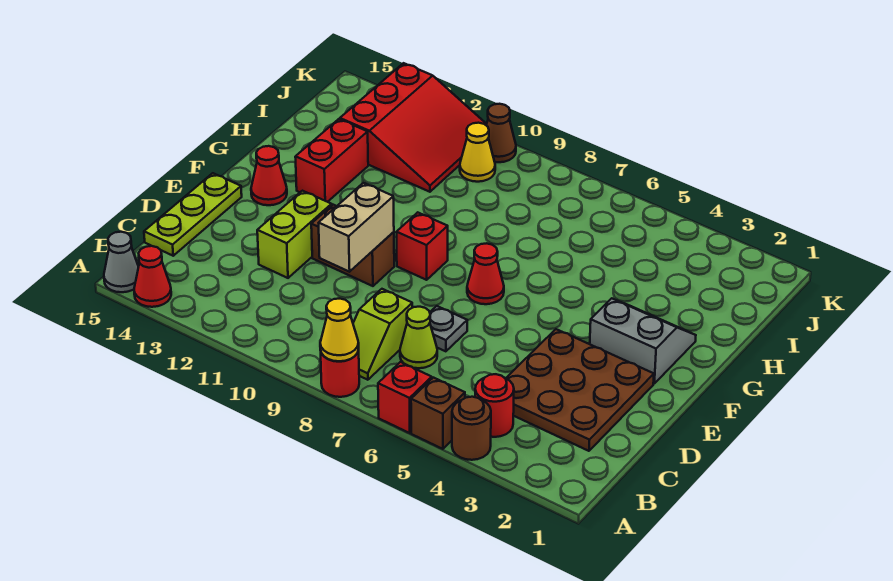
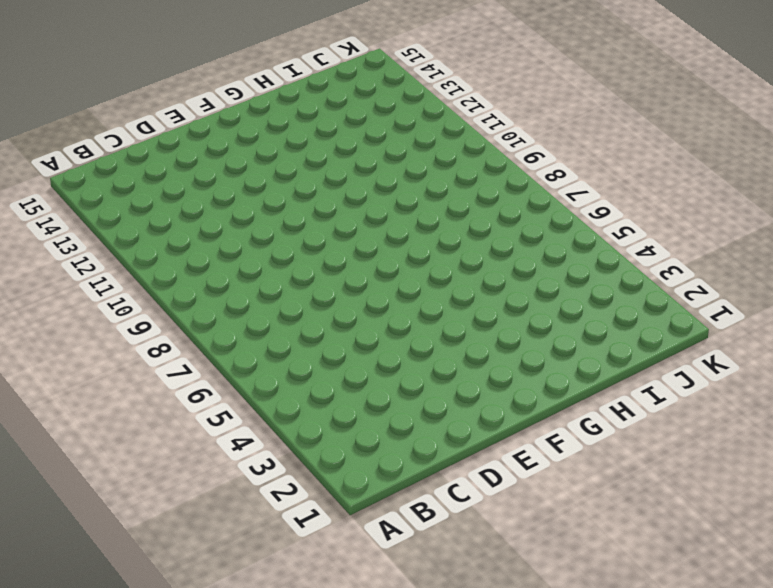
none -> brown round brick A4 level 1
none -> brown brick A5 level 1
none -> red brick A6 level 1

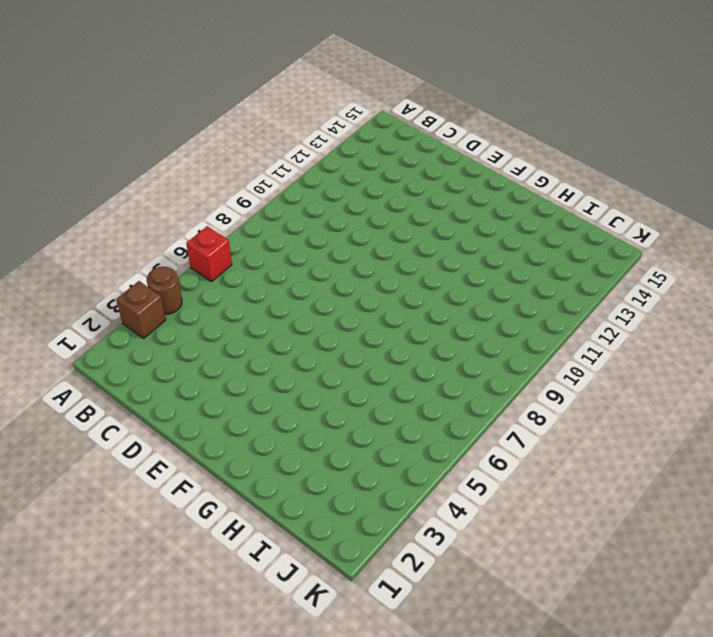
brown brick A3 level 1 -> brown brick A5 level 1
none -> red round brick A8 level 1
none -> red cone A14 level 1
none -> grey cone A15 level 1

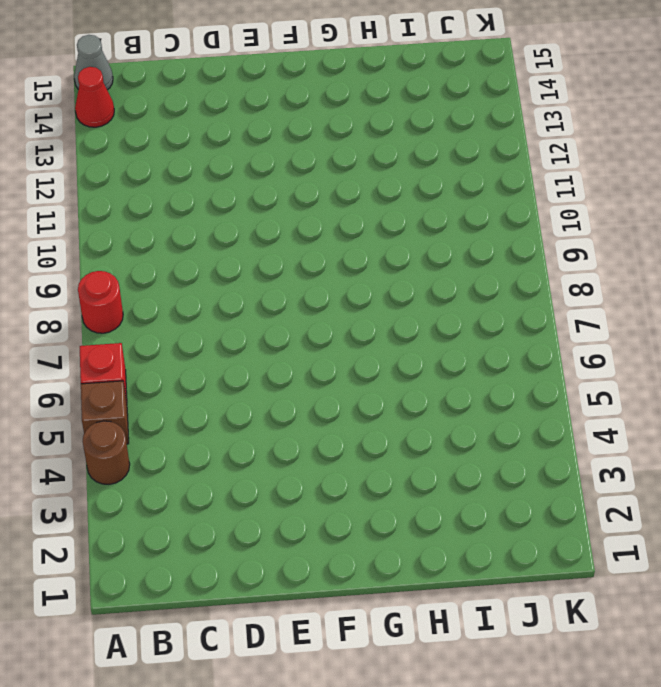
none -> red round brick B4 level 1
none -> lime slope B8:C8 level 1 top C
none -> brown plate C2:E4 level 1

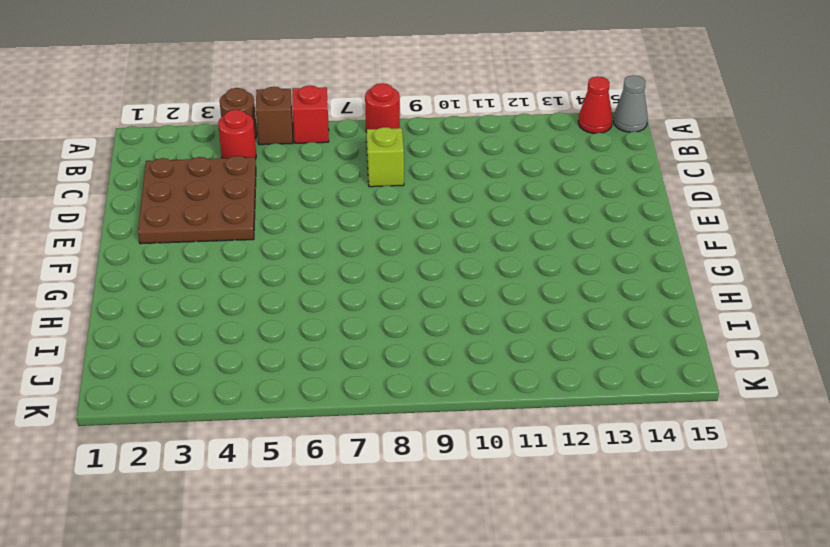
none -> lime cone C7 level 1
none -> lime plate C15:E15 level 1
none -> grey plate D7 level 1

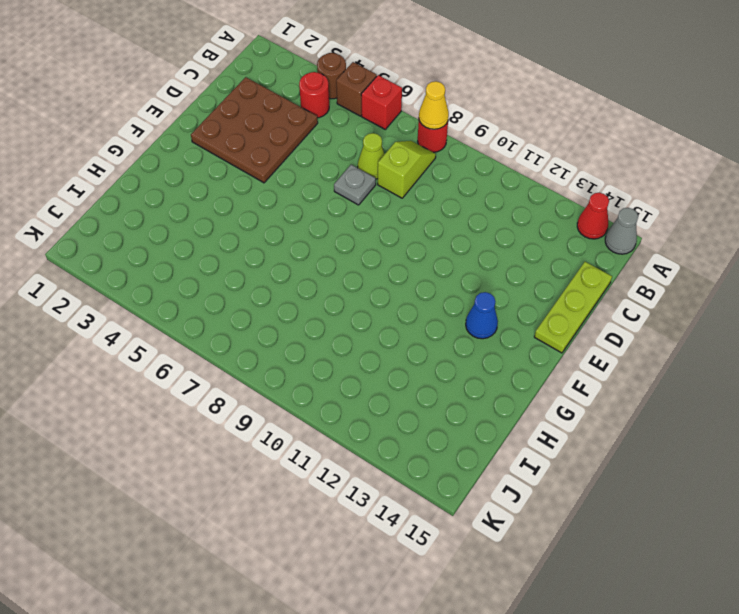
blue cone F13 level 1 -> none
none -> lime brick D12:E12 level 1
none -> brown brick E10:E11 level 1
none -> grey slope F2:G3 level 1 top F

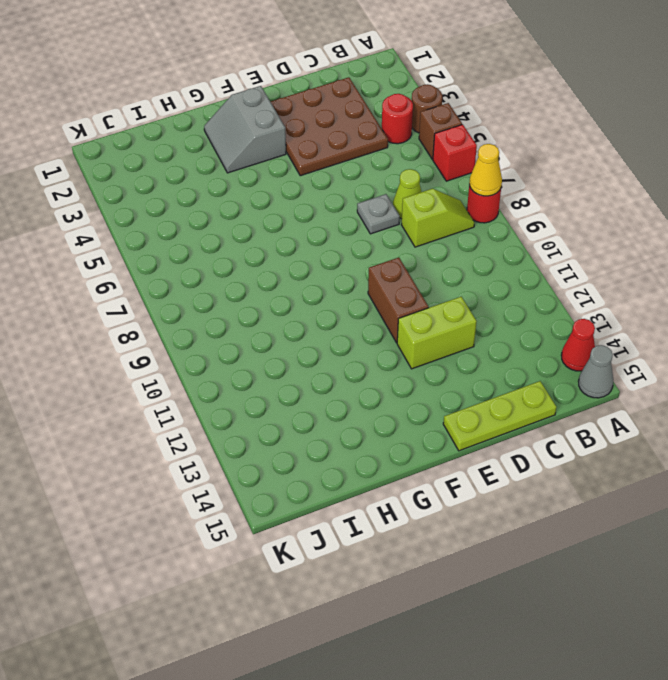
none -> red cone F7 level 1
none -> red brick F9 level 1
none -> red cone F14 level 1

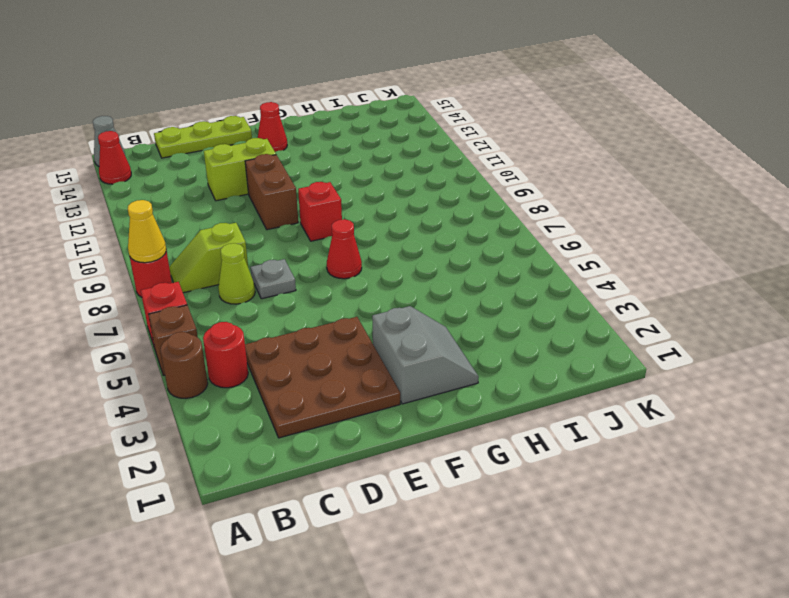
none -> red brick G13:H13 level 1
none -> red slope I11:K13 level 1 top 13
none -> yellow cone J10 level 1

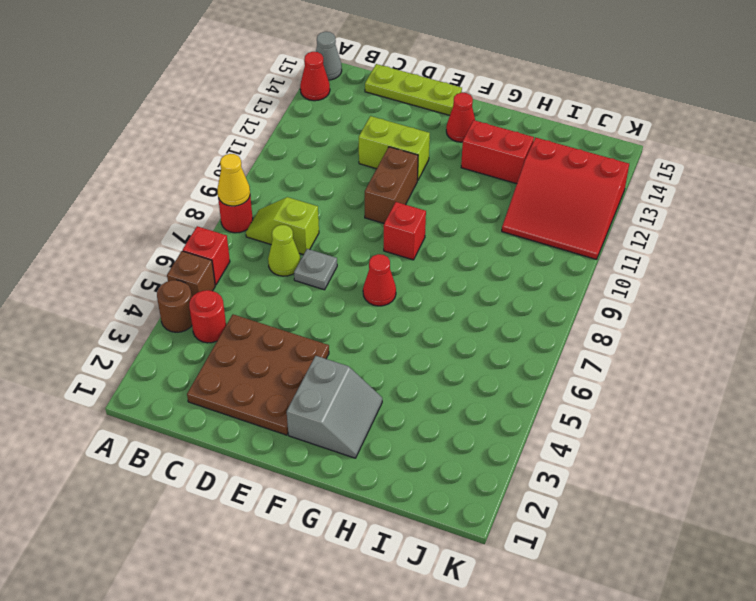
none -> yellow cone J10 level 1
none -> brown cone K10 level 1
none -> tan brick D10:E10 level 2

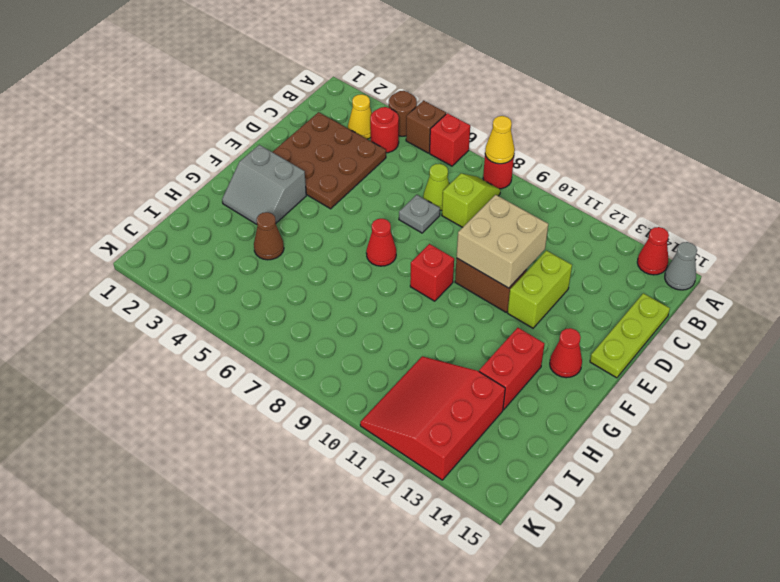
yellow cone B3 level 1 -> yellow cone J10 level 1
tan brick D10:E11 level 2 -> tan brick D10:E10 level 2
brown cone H4 level 1 -> brown cone K10 level 1

